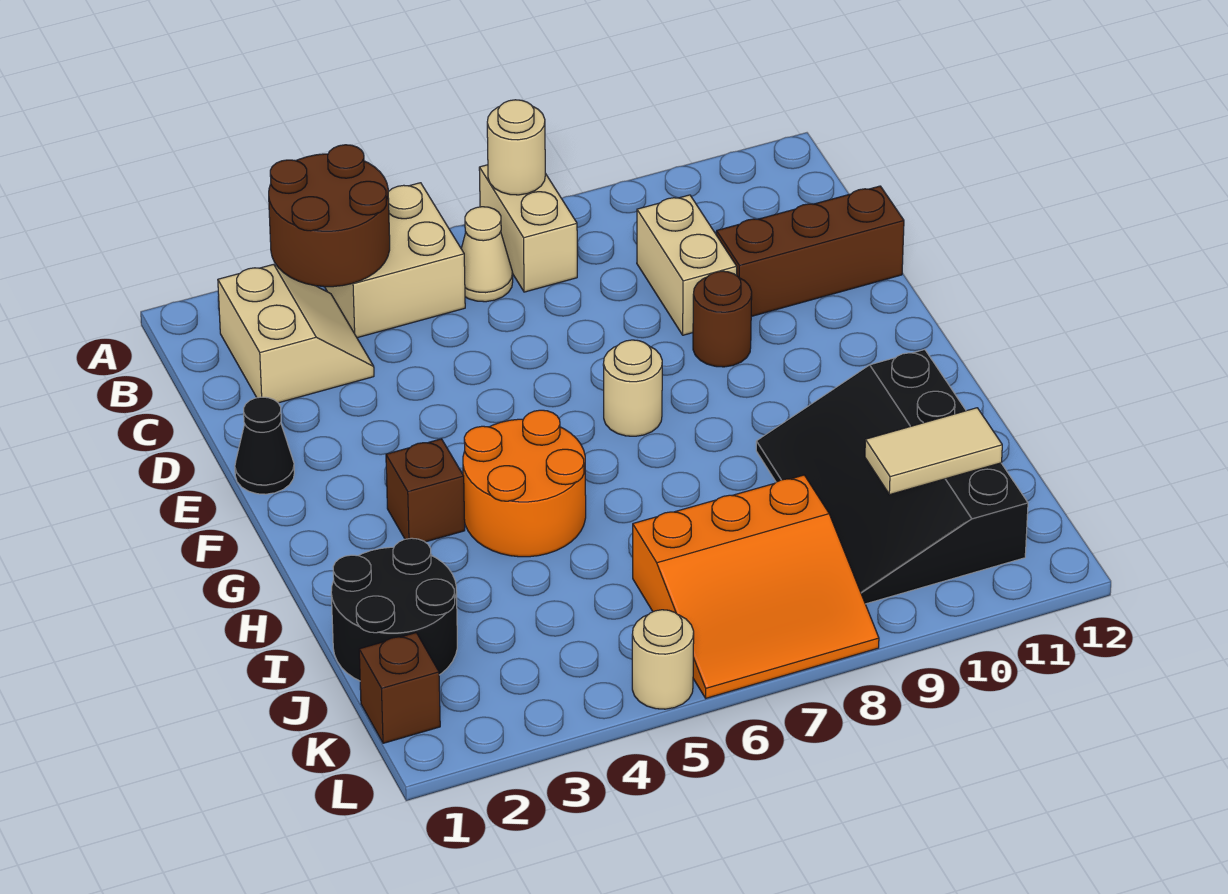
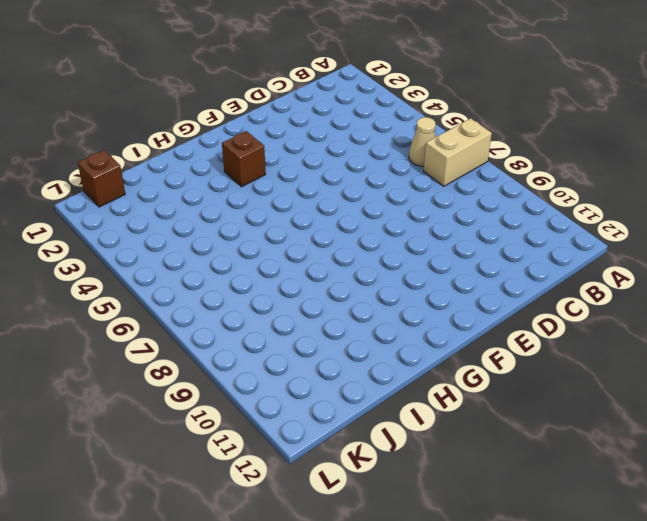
none -> tan brick A4:B5 level 1
none -> tan slope B2:C3 level 1 top 2
none -> tan brick C9:D9 level 1

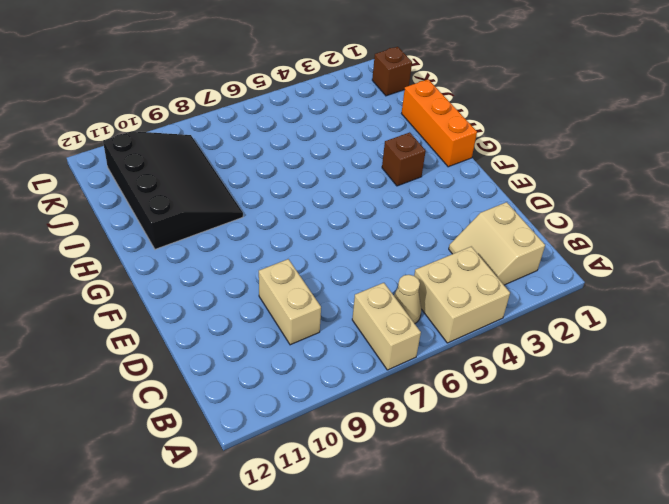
orange brick G1:I1 level 1 -> black round brick I1:J2 level 1
none -> brown brick D10:D12 level 1
none -> black cone E1 level 1
none -> brown round brick E9 level 1

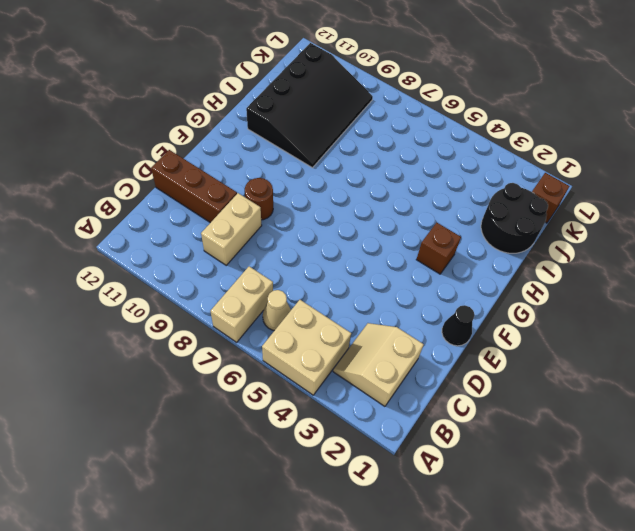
none -> tan round brick F7 level 1
none -> orange round brick G4:H5 level 1
none -> orange slope J6:L8 level 1 top J

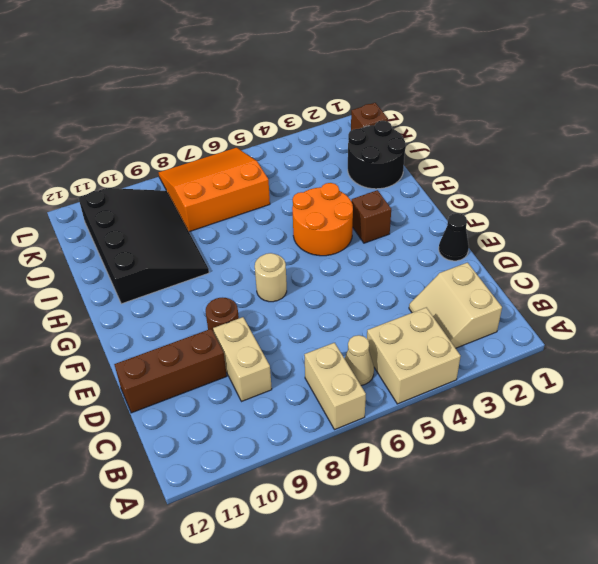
none -> tan round brick L5 level 1
none -> brown round brick A3:B4 level 2
none -> tan round brick A7 level 2

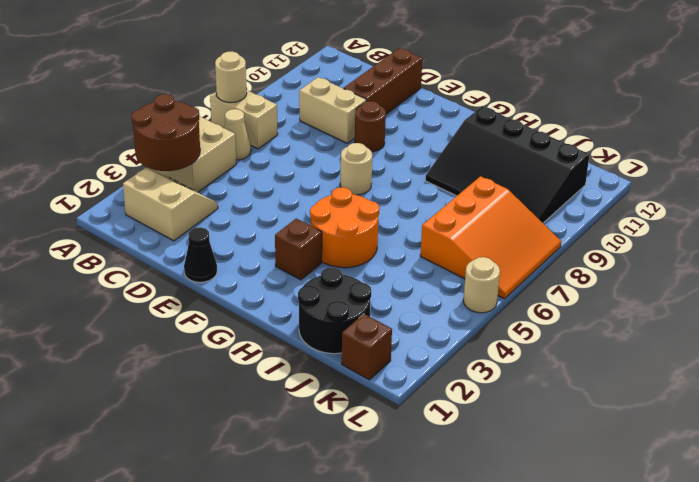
none -> tan tile J10:J11 level 2

